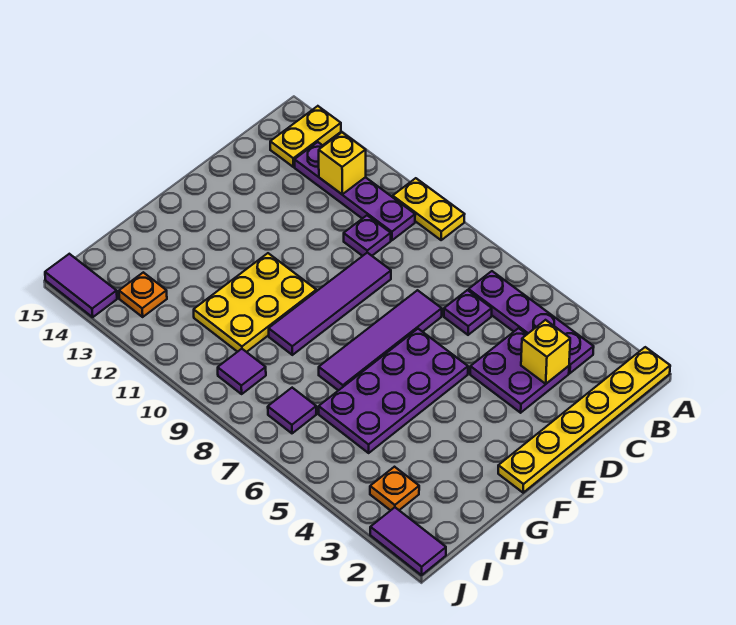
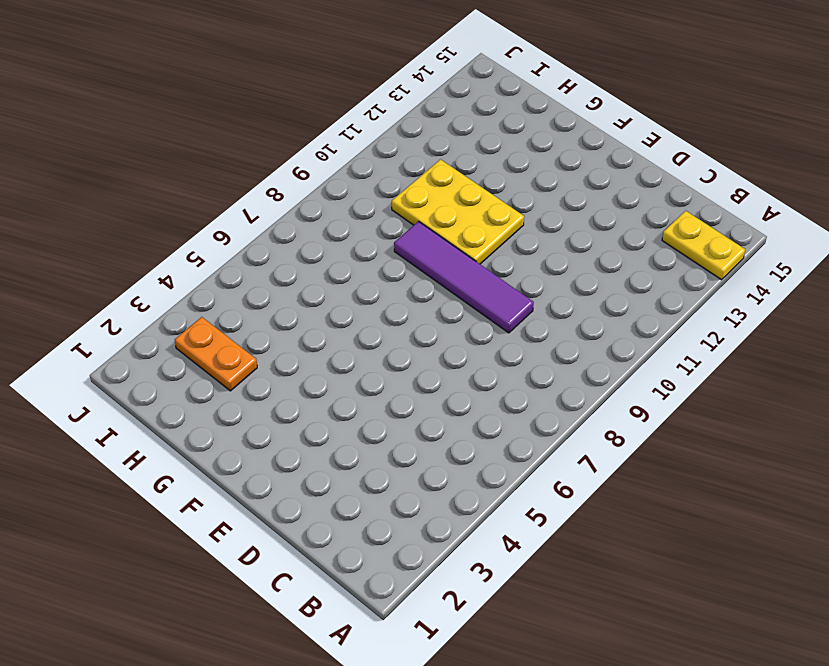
orange plate H3:I3 level 1 -> orange plate I3 level 1
none -> yellow plate A1:F1 level 1
none -> yellow plate A9:A10 level 1
none -> purple plate B3:B6 level 1

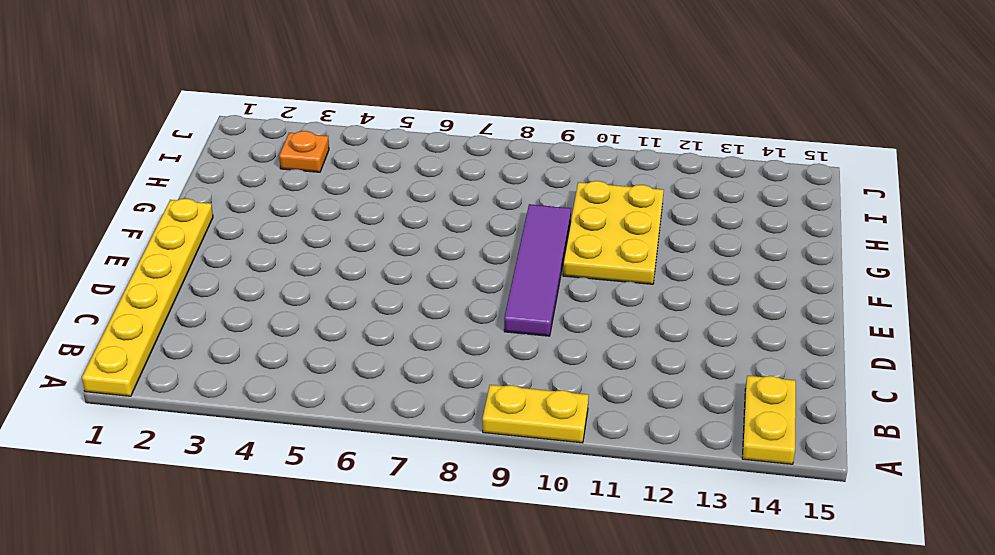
none -> purple plate B3:B6 level 1
none -> purple plate B10:B13 level 1
none -> purple plate C3:D4 level 1

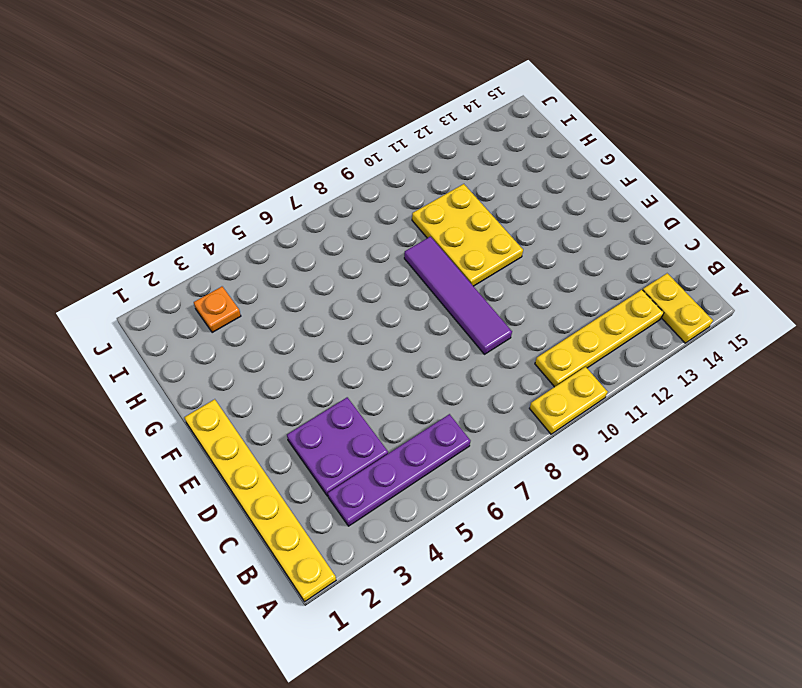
yellow plate B10:B13 level 1 -> purple plate B10:B13 level 1
none -> purple plate C6 level 1
none -> purple plate C10 level 1
none -> purple tile D7:G7 level 1

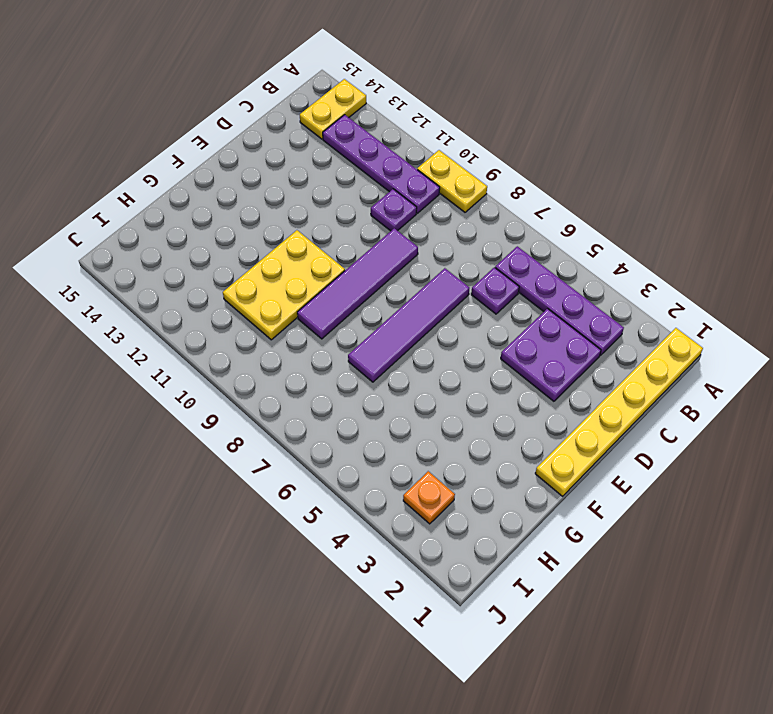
none -> purple plate E5:H6 level 1
none -> purple tile I7 level 1
none -> purple tile I9 level 1

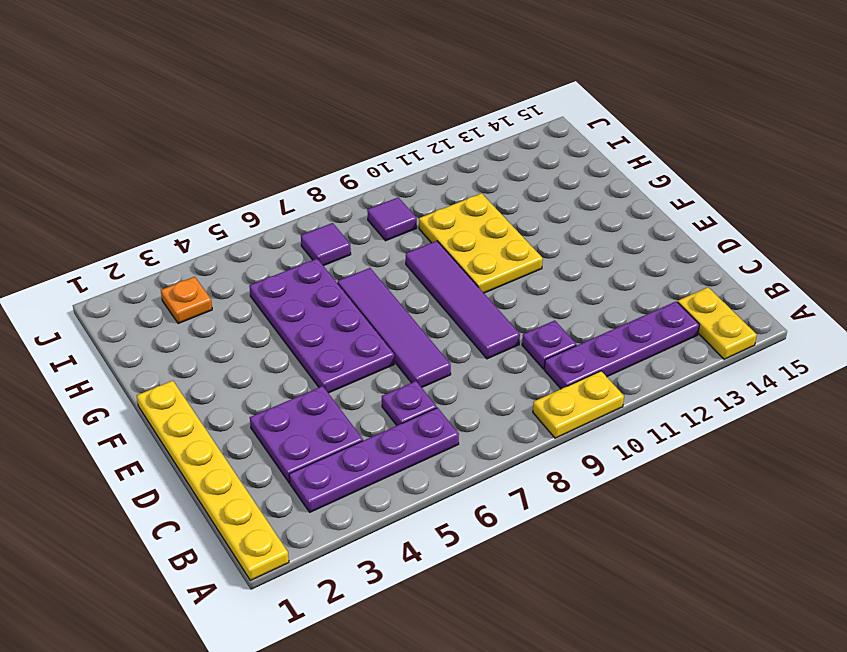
none -> orange plate I13 level 1
none -> purple tile J1:J2 level 1
none -> purple tile J14:J15 level 1

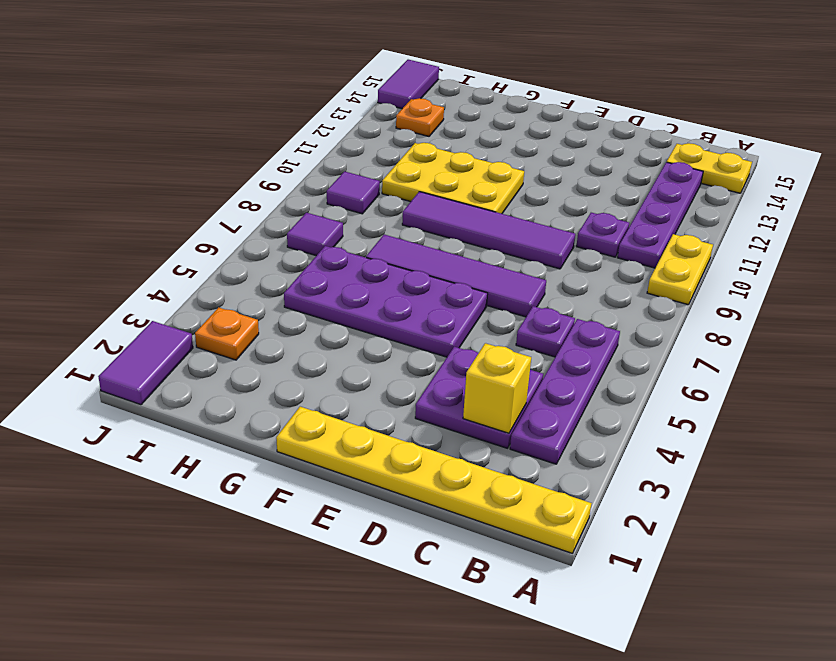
none -> yellow brick B12 level 2

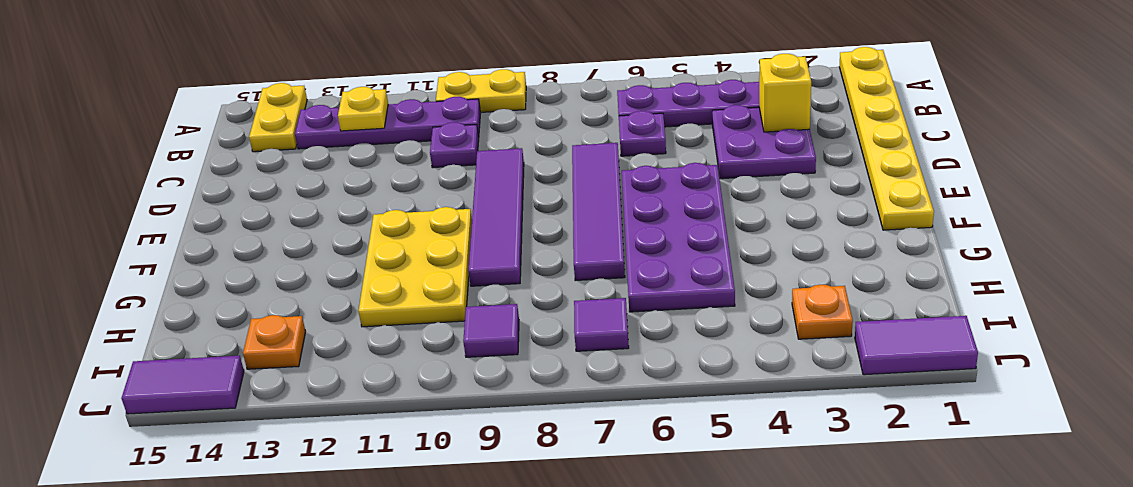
yellow plate B12 level 2 -> yellow brick B12 level 2

